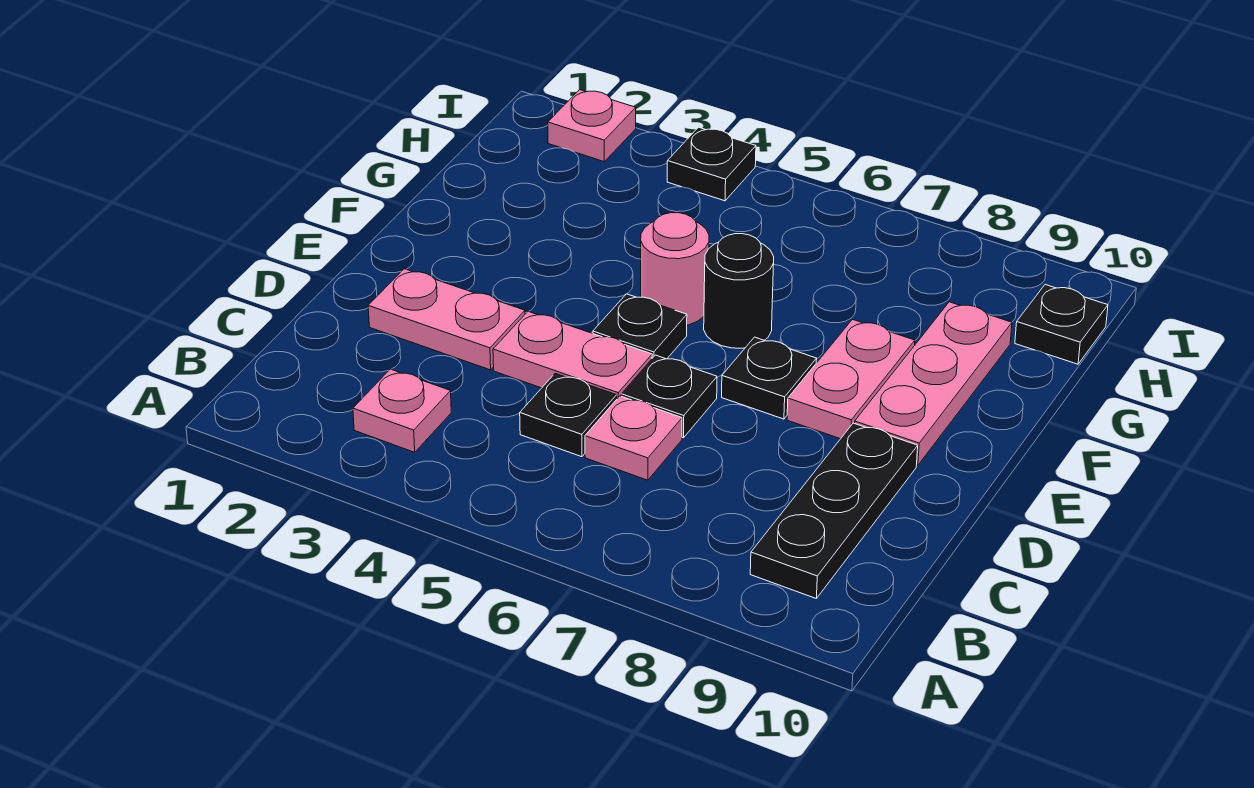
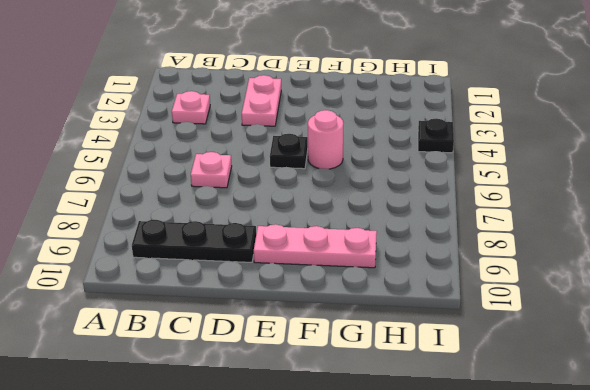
none -> black plate C5 level 1
none -> pink plate D4:D5 level 1
none -> black plate D6 level 1

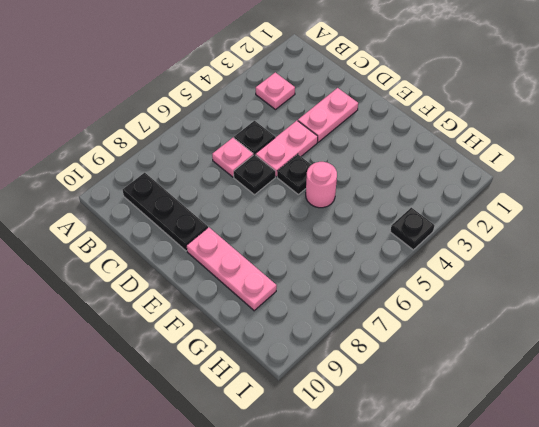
none -> black plate E7 level 1
none -> pink plate E8:F8 level 1
none -> black round brick F6 level 1

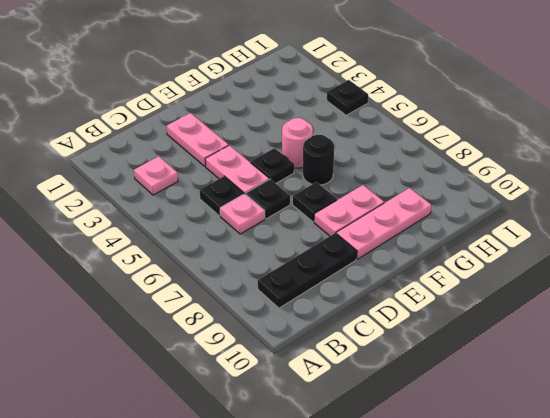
none -> black plate H10 level 1
none -> pink plate I2 level 1

